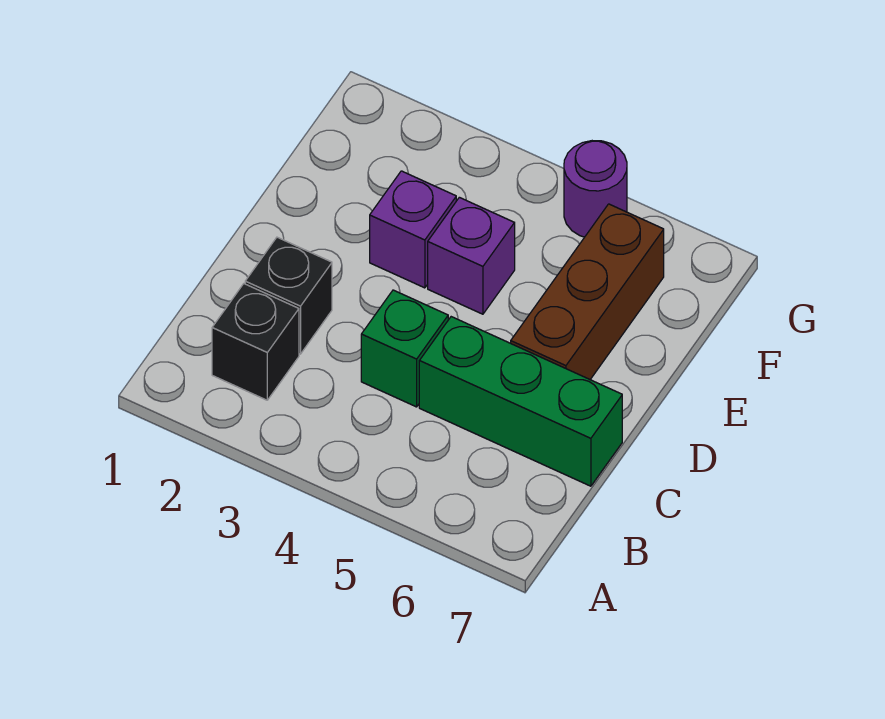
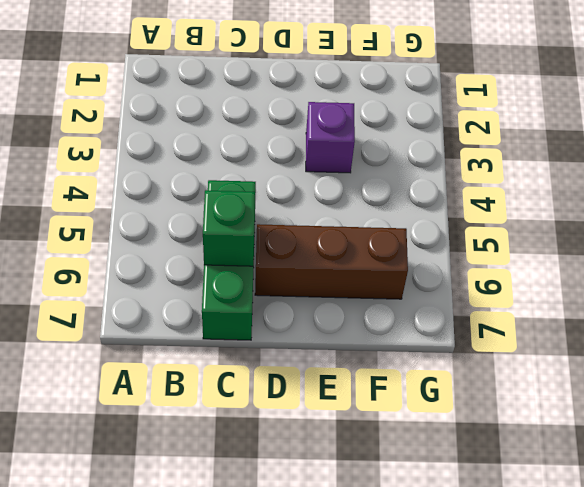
green brick C6 level 2 -> green brick C4 level 1
none -> black brick B2 level 1
none -> black brick C2 level 1

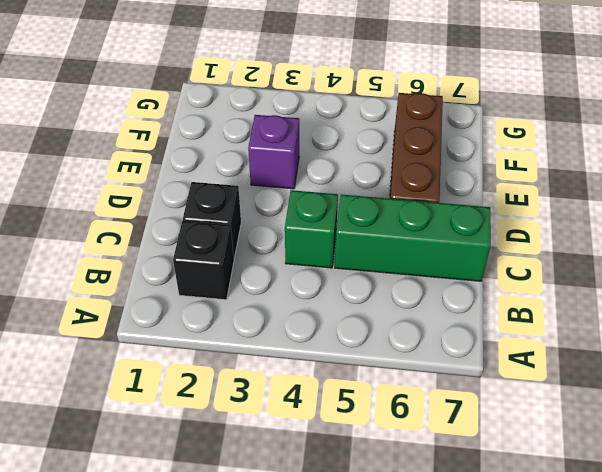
none -> purple brick E4 level 1
none -> purple round brick G5 level 1

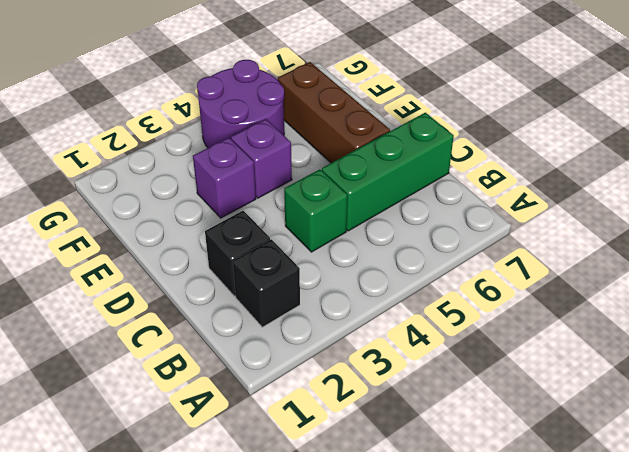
purple round brick F4:G5 level 1 -> purple round brick G5 level 1

